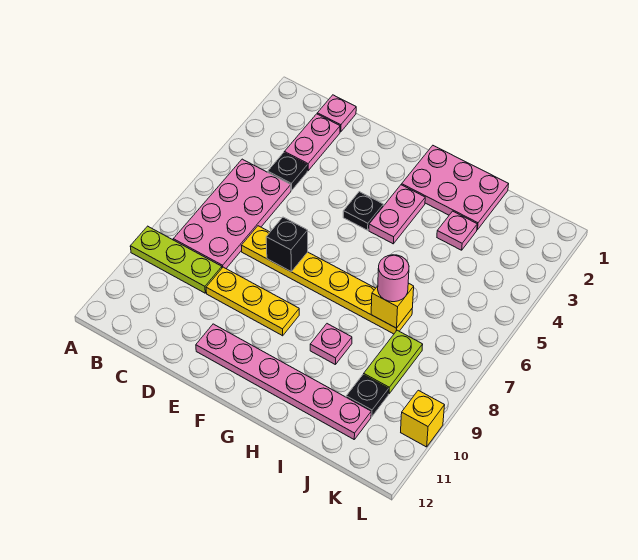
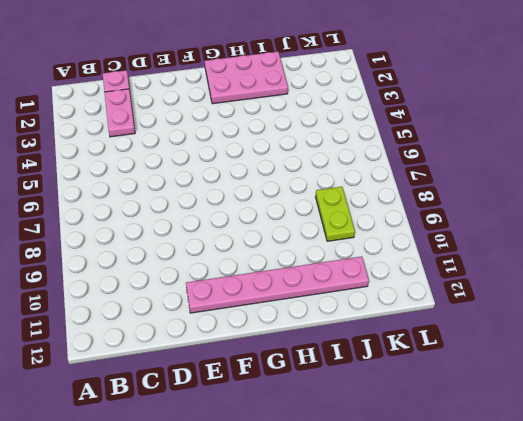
none -> lime plate A9:C9 level 1
none -> pink plate B5:C8 level 1
none -> black plate C4 level 1

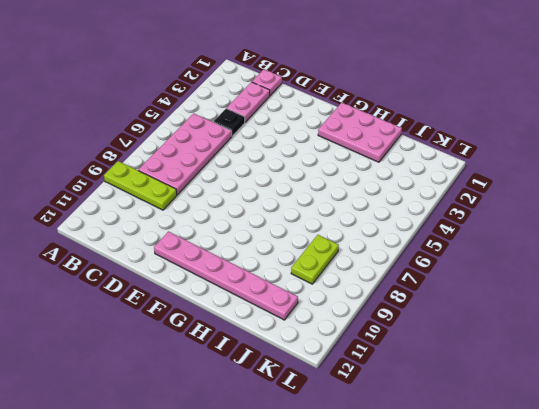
none -> yellow plate D7:I7 level 1
none -> yellow plate D9:F9 level 1
none -> black plate F4 level 1

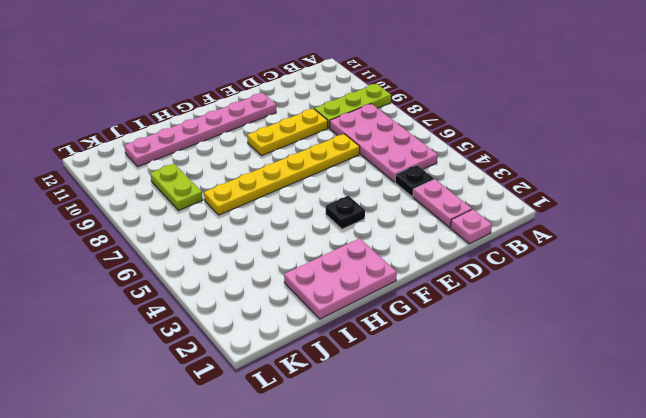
none -> pink plate G3:G4 level 1
none -> pink plate H9 level 1
none -> pink plate I3 level 1

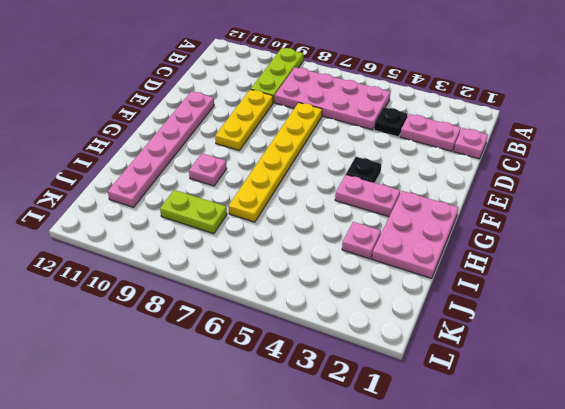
none -> black plate J10 level 1
none -> yellow brick L10 level 1
none -> black brick E7 level 2

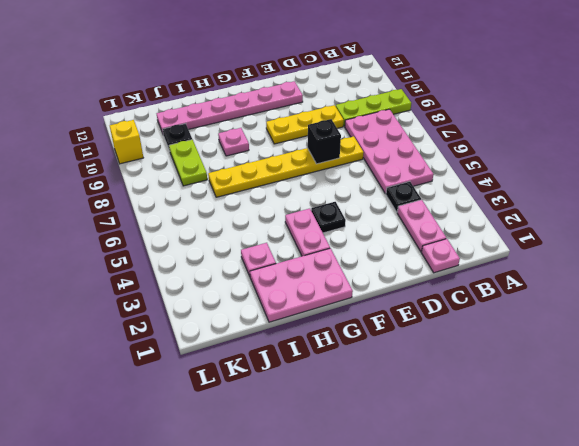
none -> yellow brick I7 level 2
none -> pink round brick I7 level 3

